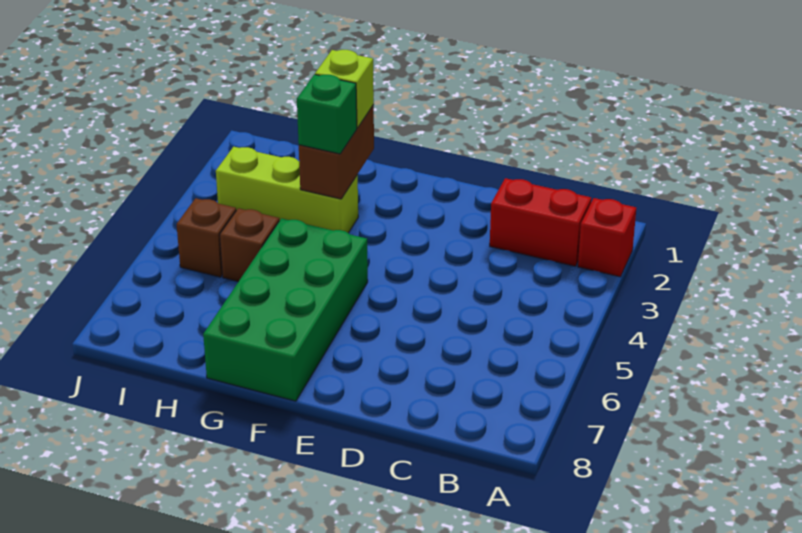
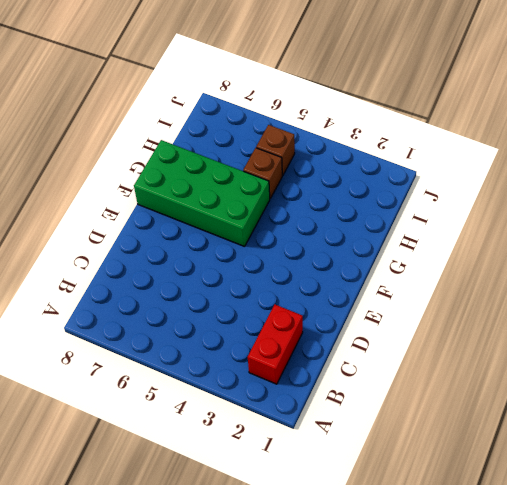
none -> red brick A2 level 1
none -> lime brick G3:I3 level 1

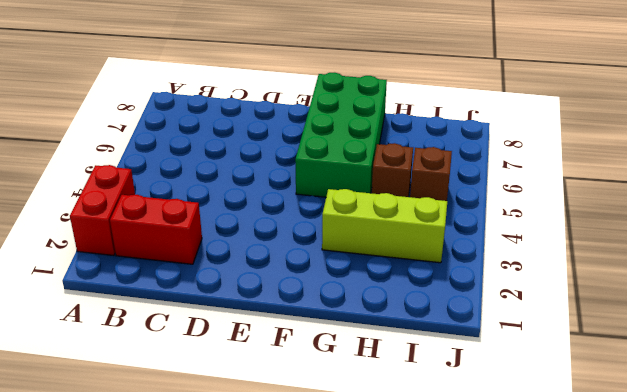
red brick A2:A3 level 1 -> red brick A2 level 1
none -> brown brick G2:G3 level 2
none -> lime brick G2 level 3

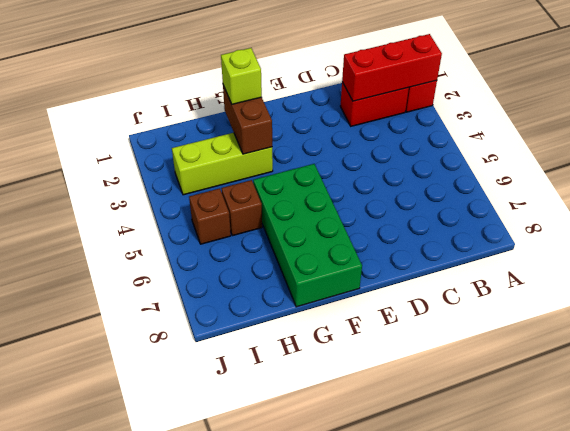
red brick A2:C2 level 2 -> none
none -> green brick G3 level 3

